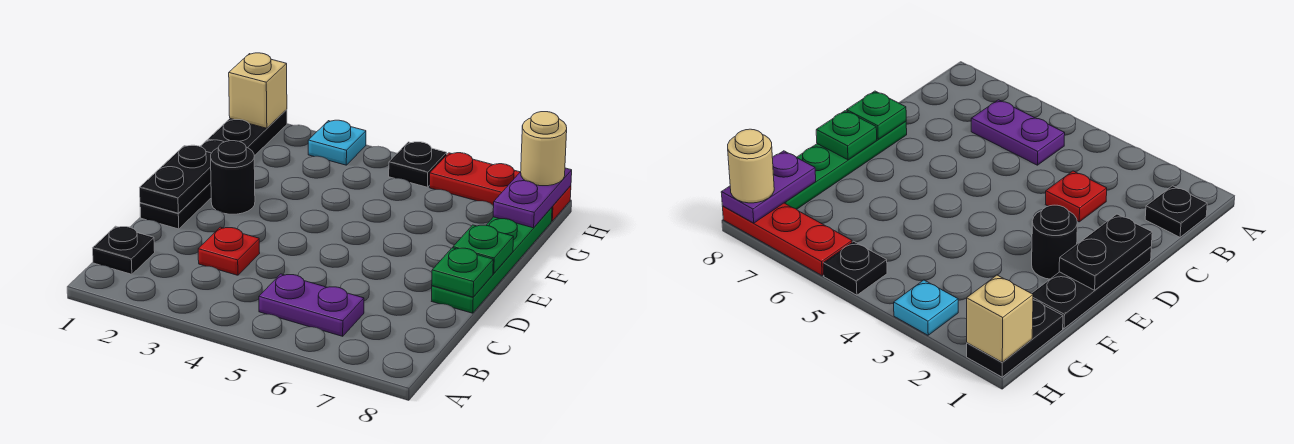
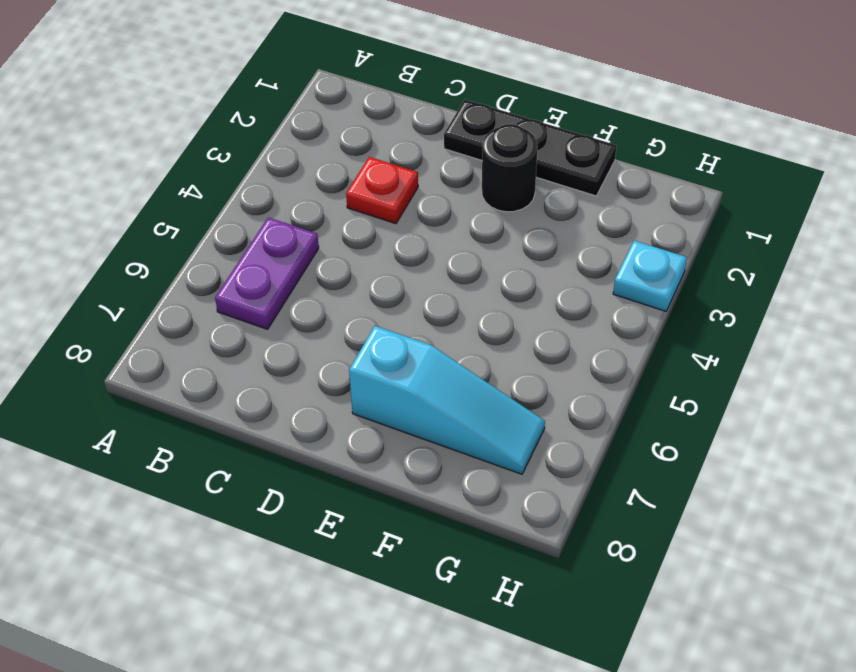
cyan slope E7:G7 level 1 top E -> none
none -> black plate B1 level 1
none -> green plate D8:G8 level 1
none -> black plate G1:H1 level 1

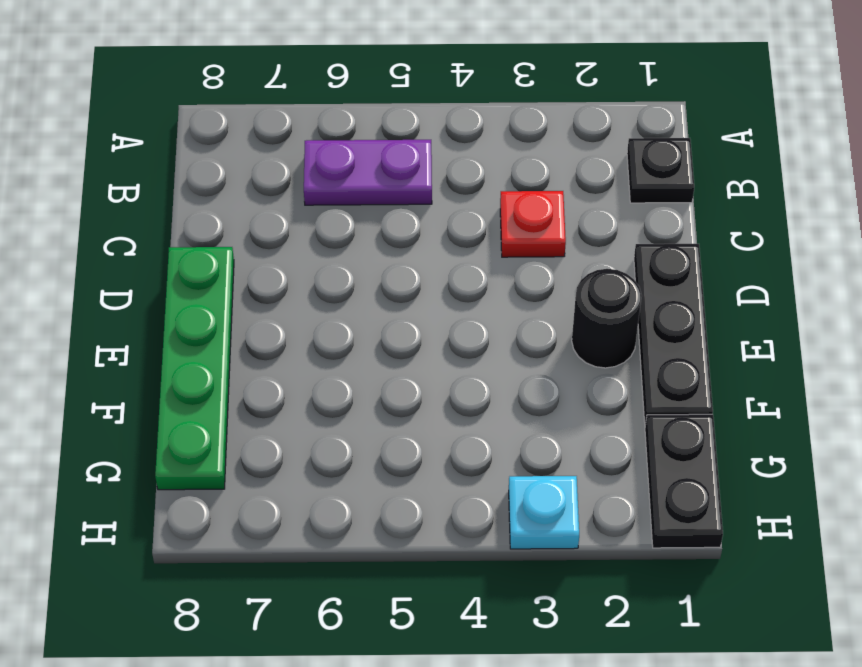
none -> black plate H5 level 1
none -> red plate H6:H8 level 1
none -> black plate D1:E1 level 2

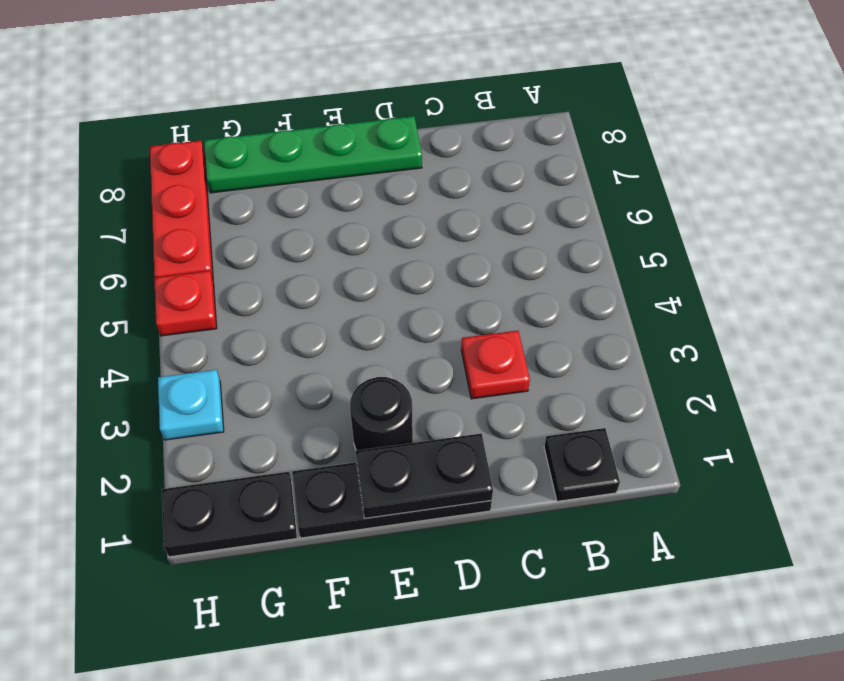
red plate H5 level 1 -> black plate H5 level 1
none -> purple plate B5:B6 level 1
none -> green plate D8 level 2
none -> green plate E8 level 2

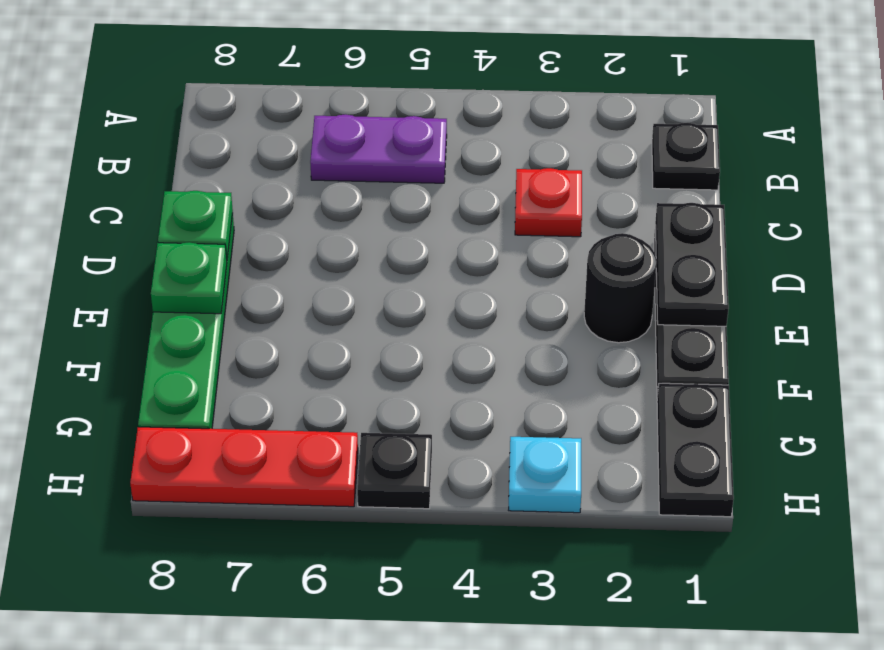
none -> purple plate G8:H8 level 2
none -> tan brick H1 level 2
none -> tan round brick H8 level 3

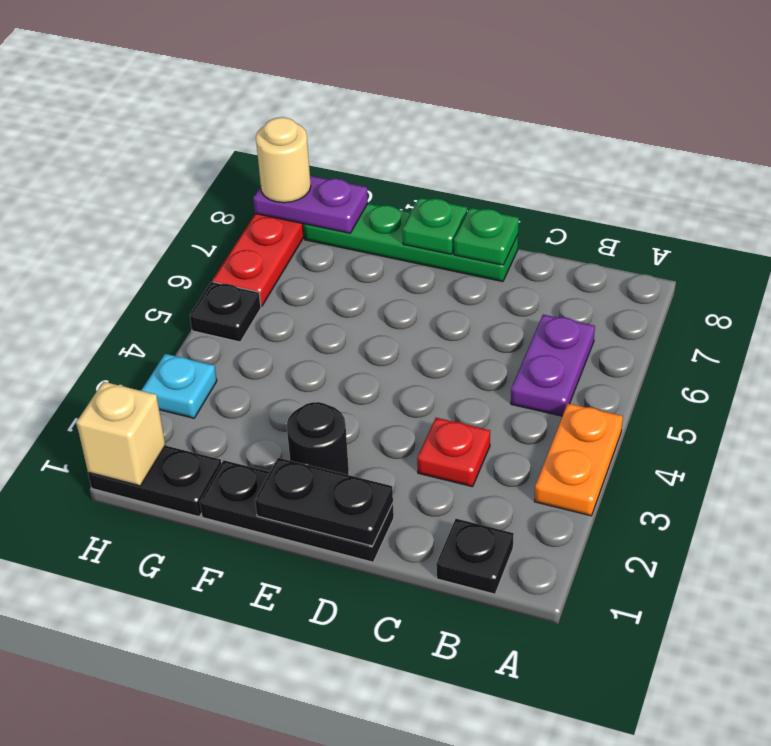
orange plate A3:A4 level 1 -> none

